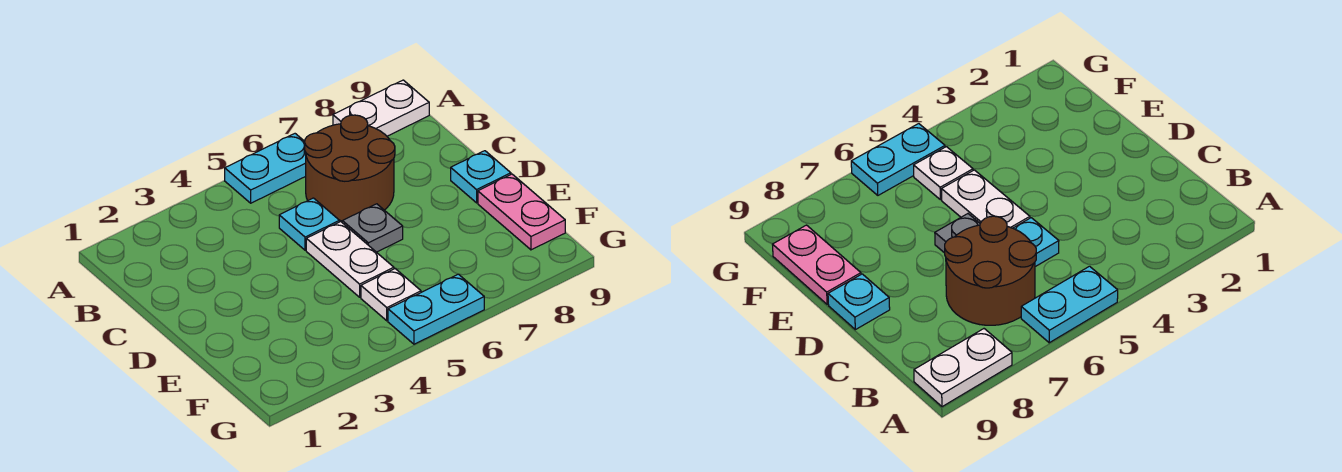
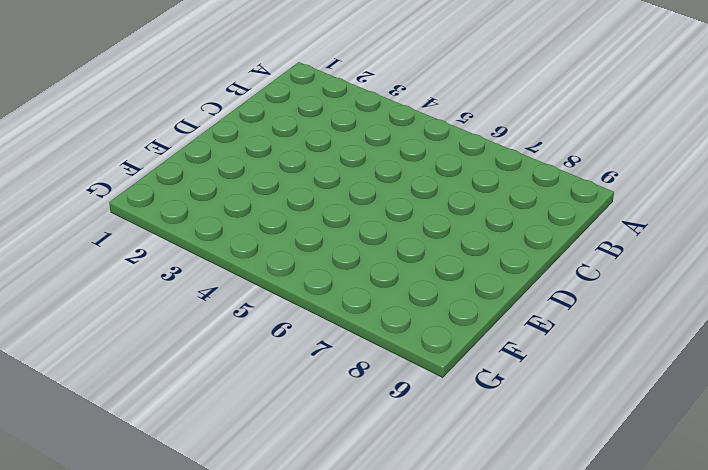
none -> cyan plate A5:A6 level 1
none -> white plate A8:A9 level 1

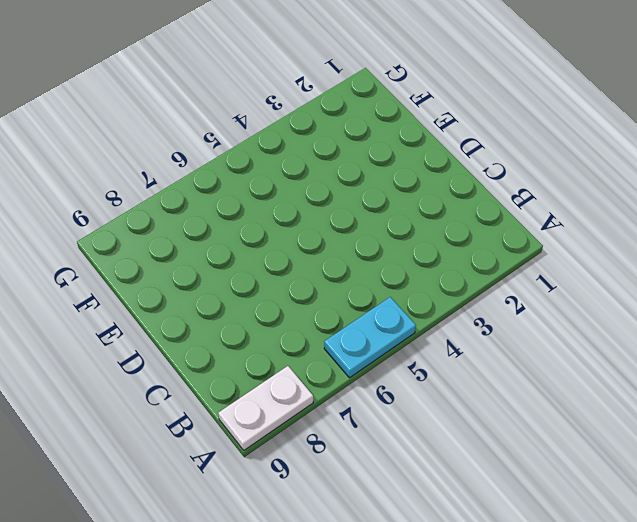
none -> brown round brick B6:C7 level 1
none -> cyan plate C5 level 1

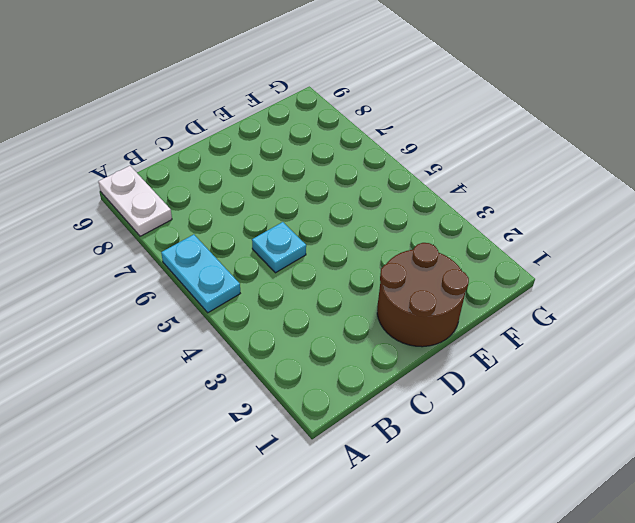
brown round brick D1:E2 level 1 -> brown round brick B6:C7 level 1
none -> white plate D5:E5 level 1
none -> grey plate D6 level 1

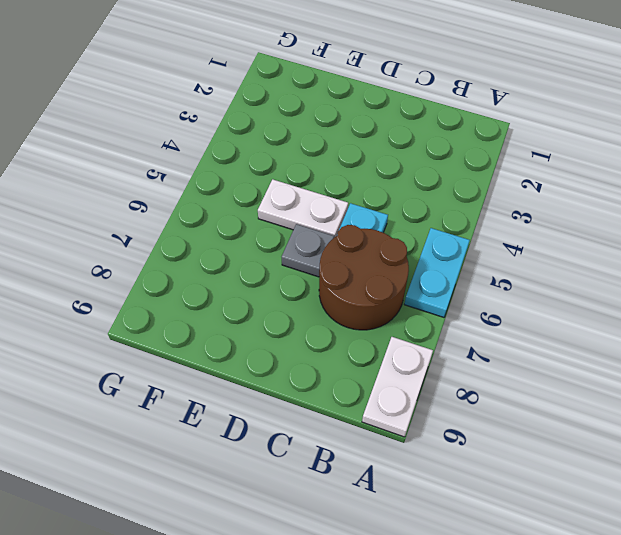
none -> cyan plate D9 level 1
none -> pink plate E9:F9 level 1

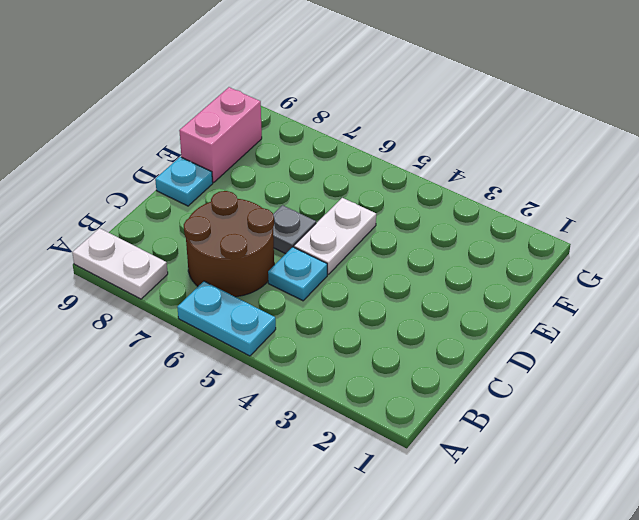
pink brick E9:F9 level 1 -> pink plate E9:F9 level 1
none -> white plate F5 level 1
none -> cyan plate G5:G6 level 1

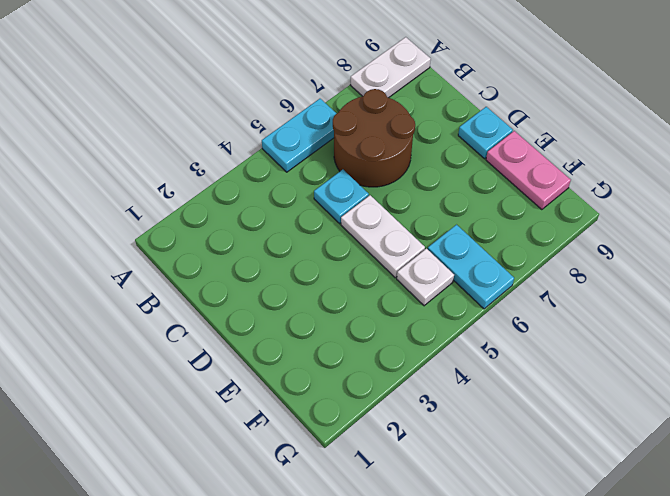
cyan plate F6:G6 level 1 -> cyan plate G5:G6 level 1
none -> grey plate D6 level 1

